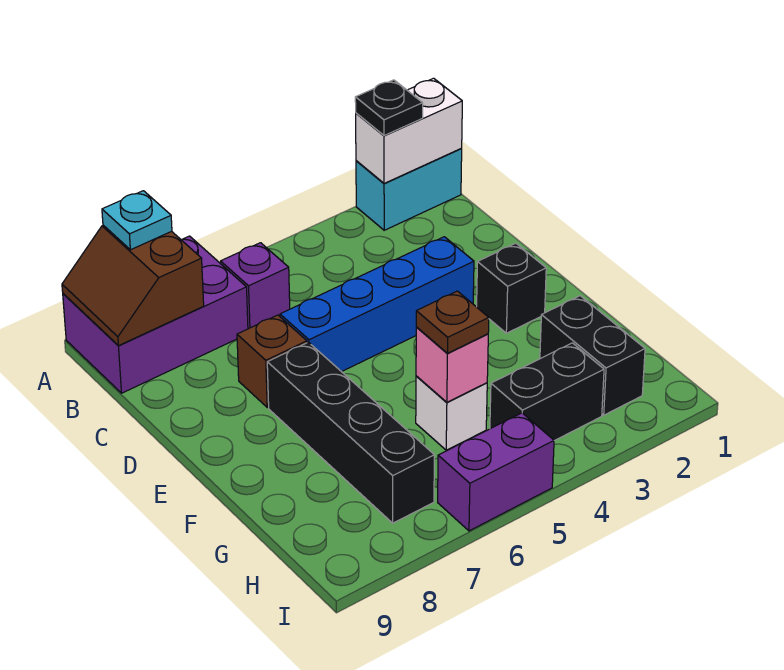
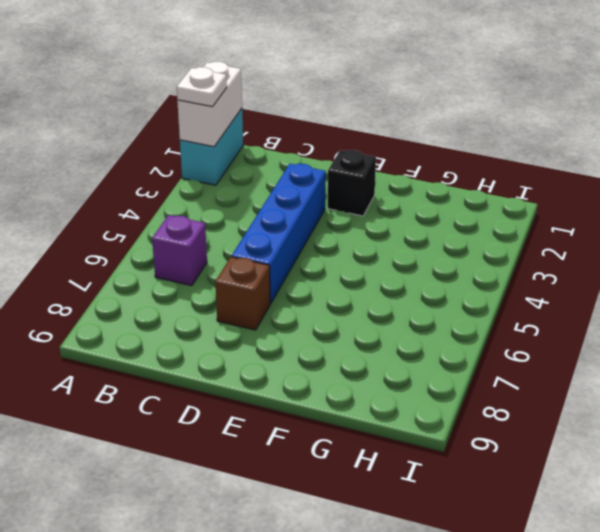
white plate A2 level 3 -> black plate A2 level 3
none -> purple brick A7:B9 level 1
none -> black brick E7:H7 level 1
none -> black brick G2:H2 level 1

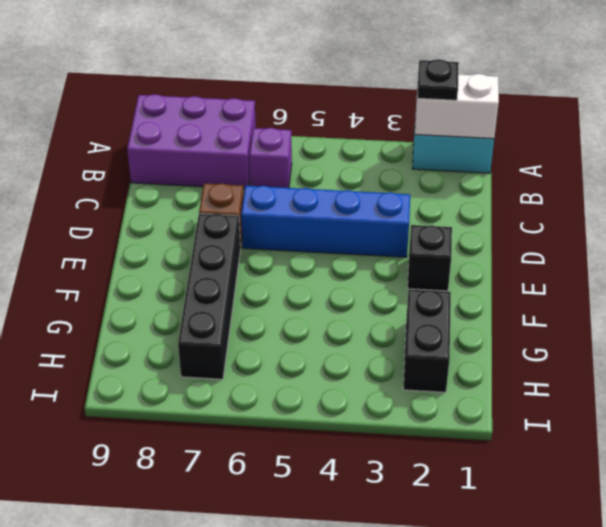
none -> white brick G5 level 1
none -> black brick H3:H4 level 1
none -> purple brick I5:I6 level 1

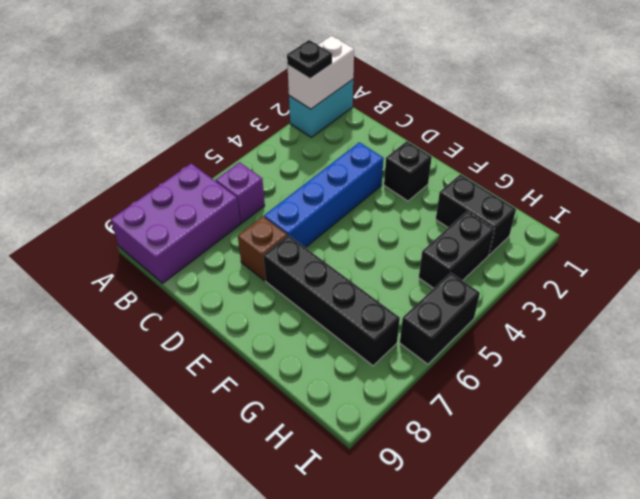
black brick I5:I6 level 1 -> purple brick I5:I6 level 1
none -> white brick G5 level 1
none -> brown slope A8:B9 level 2 top 8
none -> pink brick G5 level 2

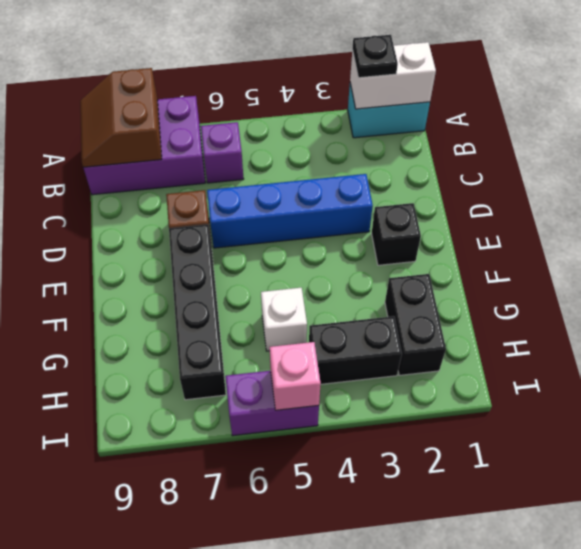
pink brick I5 level 2 -> pink brick G5 level 2
none -> cyan plate A8 level 3
none -> brown plate G5 level 3

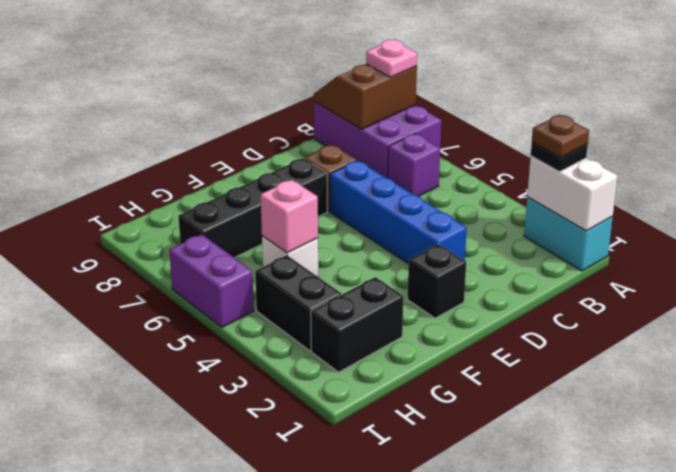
brown plate A2 level 4 -> brown plate G5 level 3
pink plate A8 level 3 -> cyan plate A8 level 3

